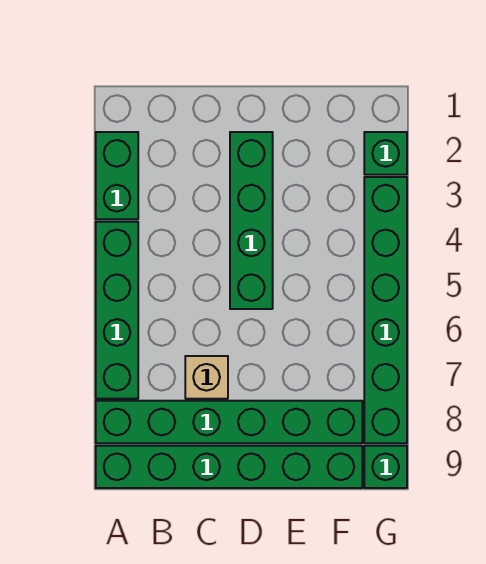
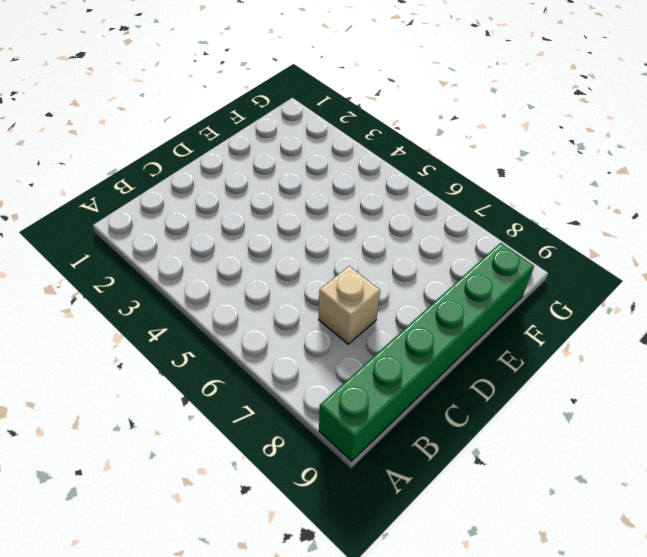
none -> green brick A2:A3 level 1
none -> green brick A4:A7 level 1

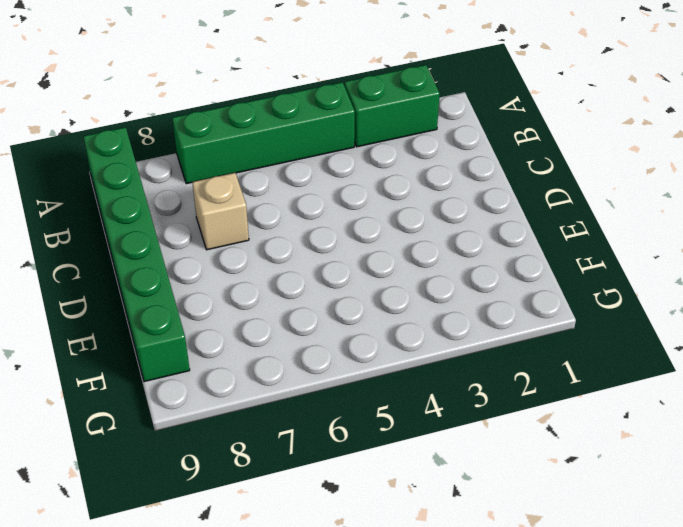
none -> green brick A8:F8 level 1
none -> green brick D2:D5 level 1

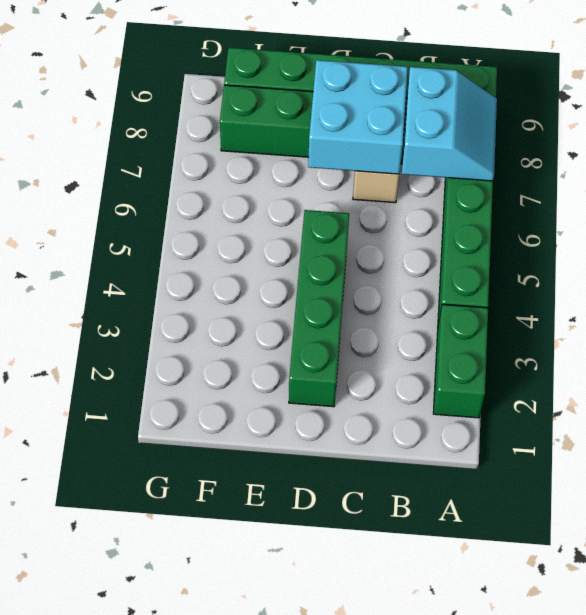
cyan slope A7:B8 level 2 top B -> none
cyan brick C7:D8 level 2 -> none
none -> green brick G2 level 1
none -> green brick G3:G8 level 1

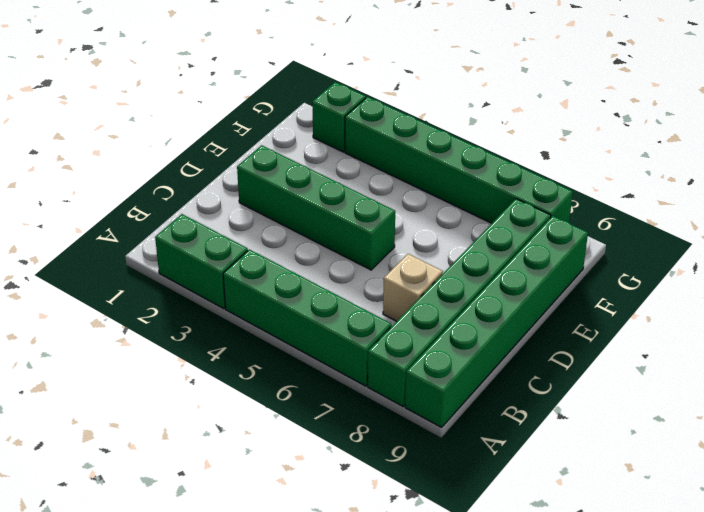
none -> green brick G9 level 1

